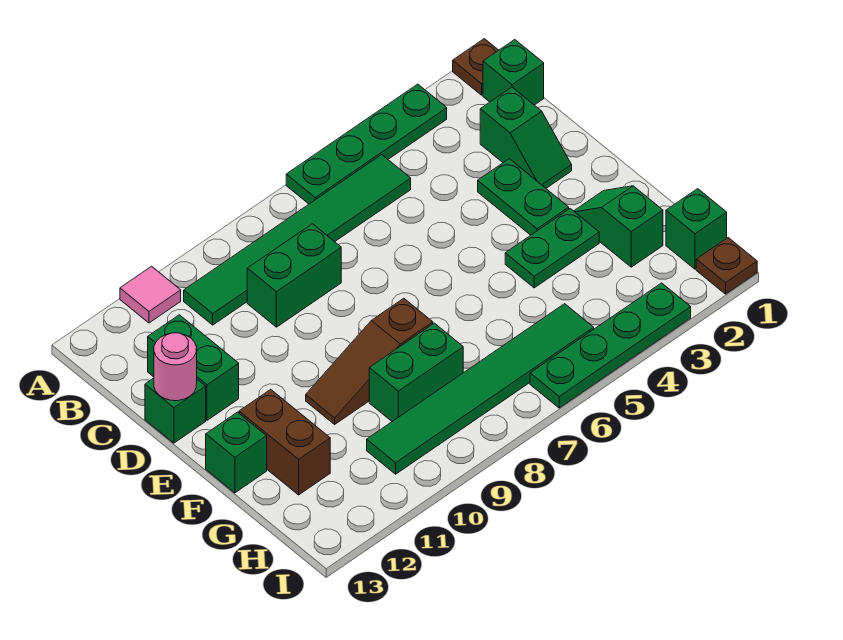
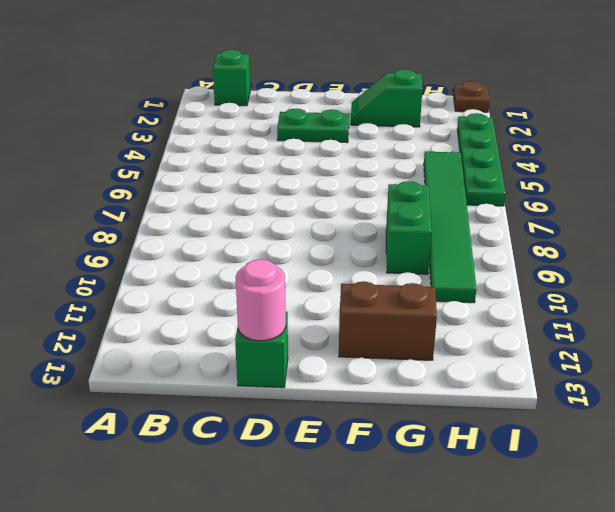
none -> brown plate A1 level 1
none -> green plate A3:A6 level 1
none -> pink tile A11 level 1

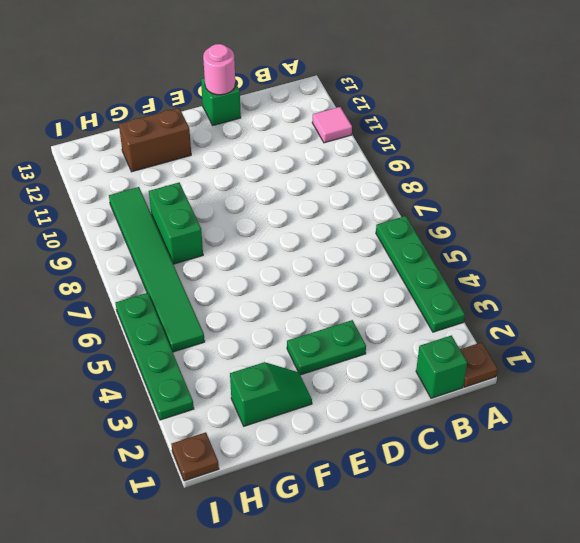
none -> green tile B5:B10 level 1
none -> green slope C2:D2 level 1 top C
none -> green brick C8:C9 level 1

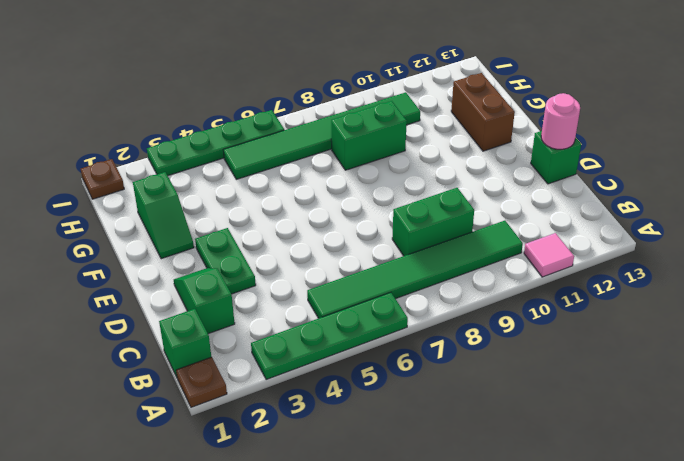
none -> green brick C12:D12 level 1
none -> green plate F3:F4 level 1
none -> brown slope F8:F10 level 1 top 8

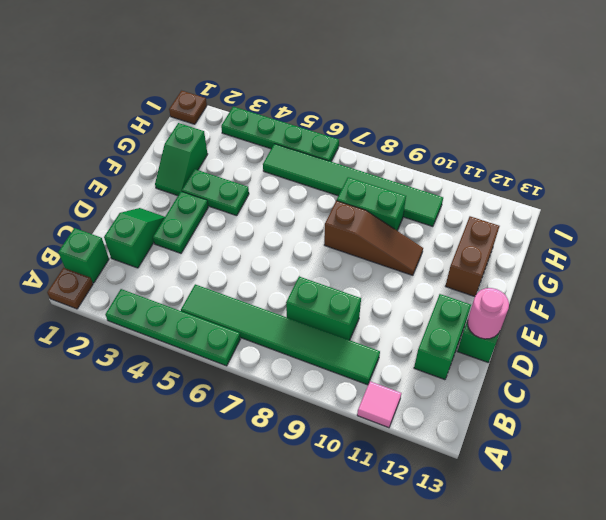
none -> green brick F13 level 1
none -> green brick H1 level 1

